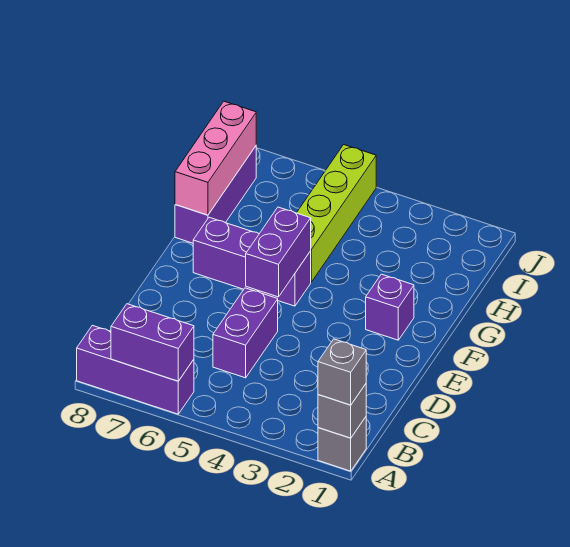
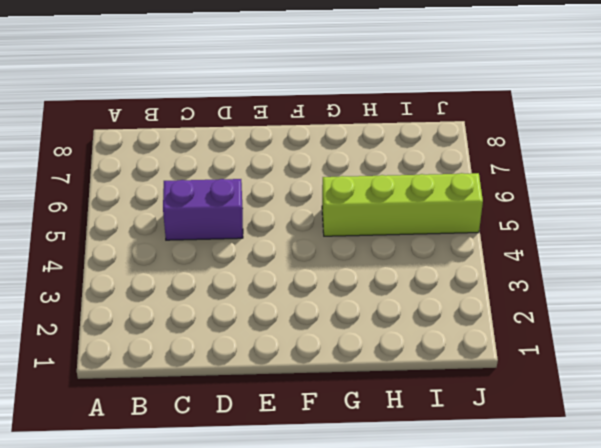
none -> grey brick A1 level 1
none -> purple brick A6:A8 level 1
none -> purple brick F2 level 1

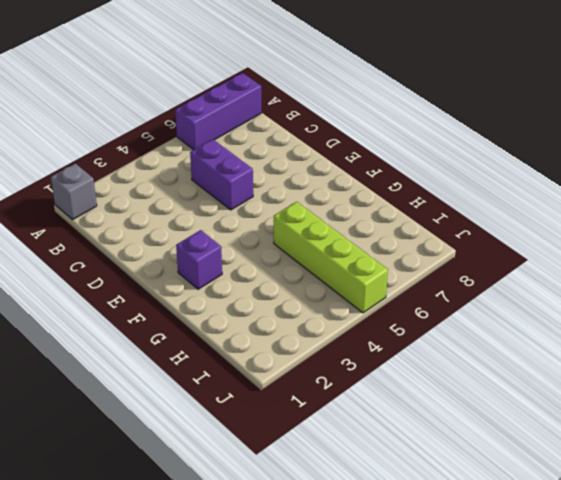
none -> purple brick F5:F7 level 1
none -> purple brick G8:I8 level 1
none -> grey brick A1 level 2

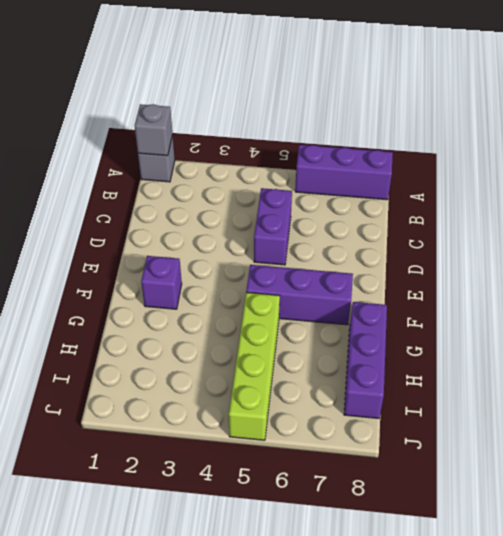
none -> purple brick A6:A7 level 2
none -> purple brick E5:F5 level 2
none -> pink brick G8:I8 level 2

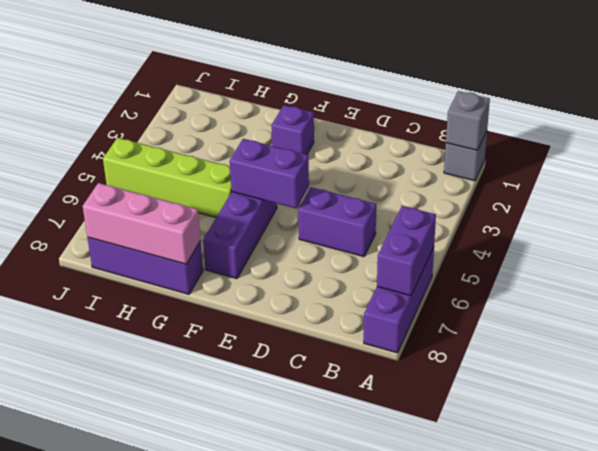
none -> grey brick A1 level 3

